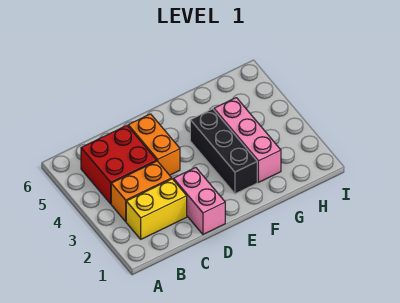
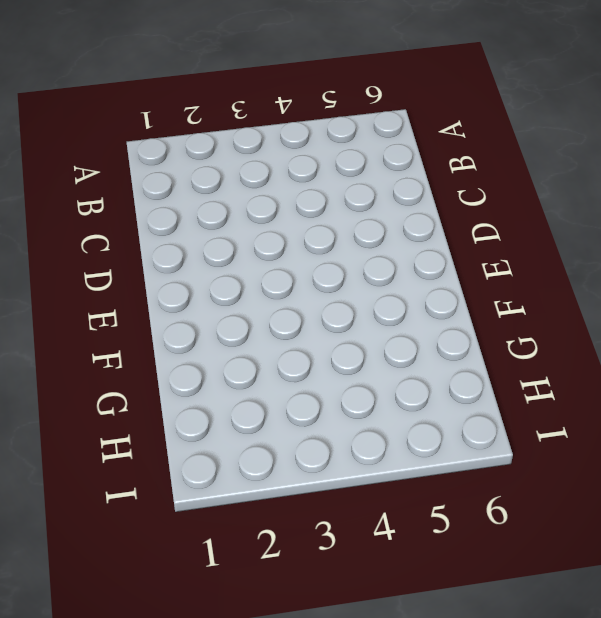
none -> yellow brick B2:C2 level 1
none -> orange brick B3:C3 level 1

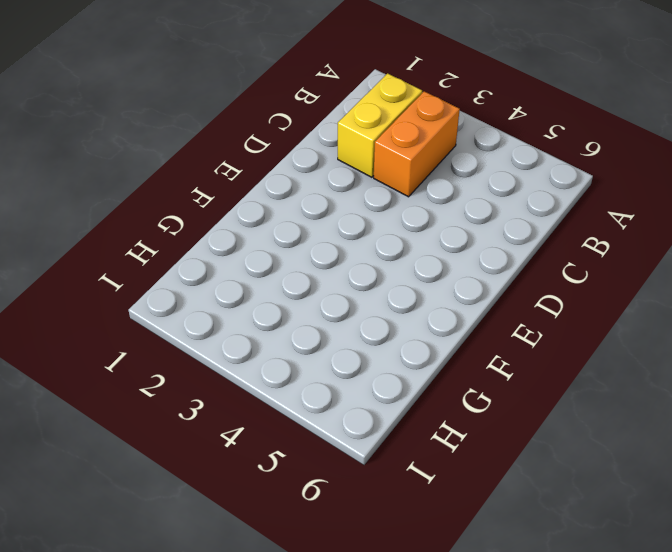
none -> red brick B4:C5 level 1
none -> pink brick D1:D2 level 1

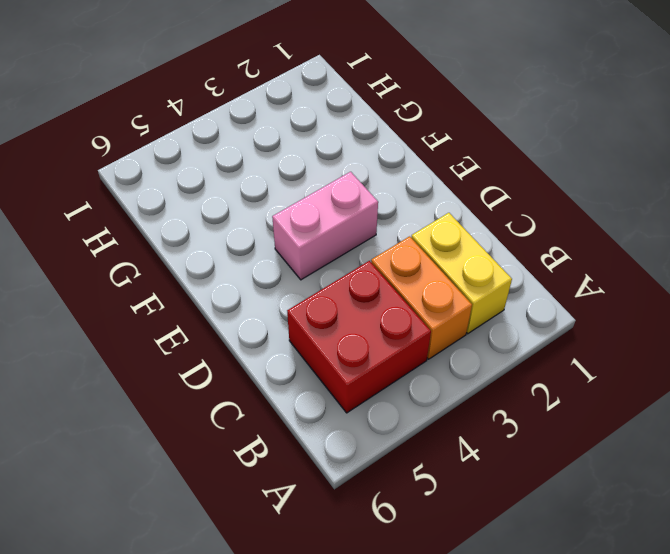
pink brick E3:E4 level 1 -> pink brick D1:D2 level 1
none -> orange brick D4:D5 level 1
none -> black brick F2:F4 level 1

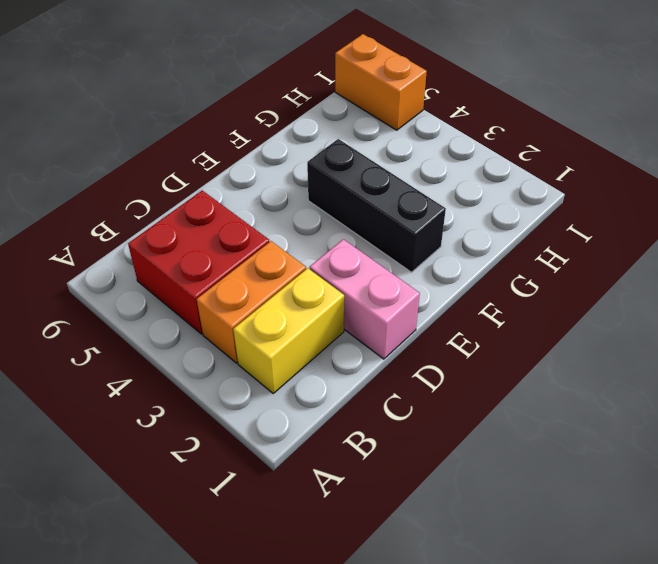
orange brick I5:I6 level 1 -> orange brick D4:D5 level 1
none -> pink brick G2:G4 level 1

